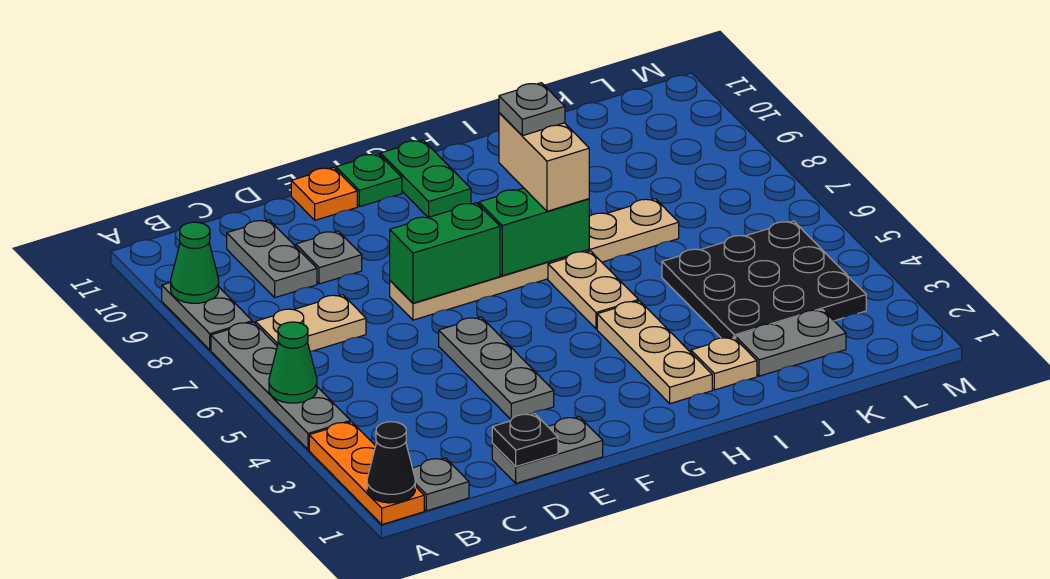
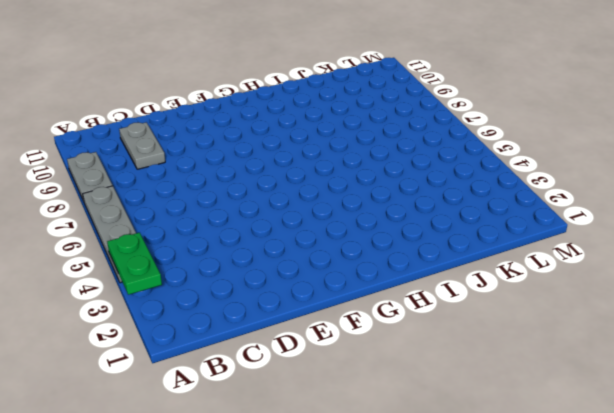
green plate A3:A4 level 2 -> green plate G10:G11 level 1
none -> orange plate A1:A3 level 1
none -> grey plate B1 level 1
none -> tan plate B7:C7 level 1

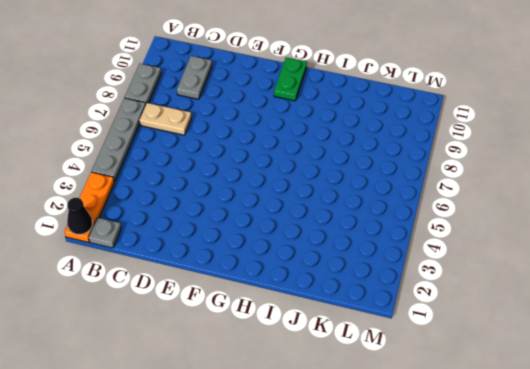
none -> grey plate D1:E1 level 1
none -> grey plate D9 level 1
none -> grey plate E3:E5 level 1

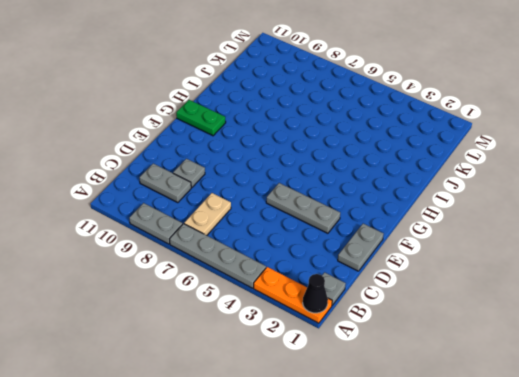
none -> tan plate E7:J7 level 1
none -> orange plate E11 level 1
none -> green plate F11 level 1

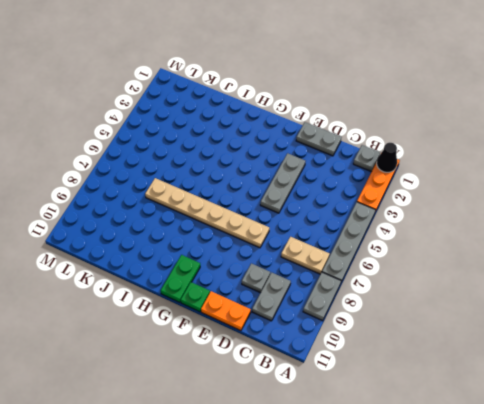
orange plate D11:E11 level 1 -> orange plate E11 level 1
none -> tan plate H2:H4 level 1
none -> tan plate H5:H6 level 1
none -> tan plate I2 level 1

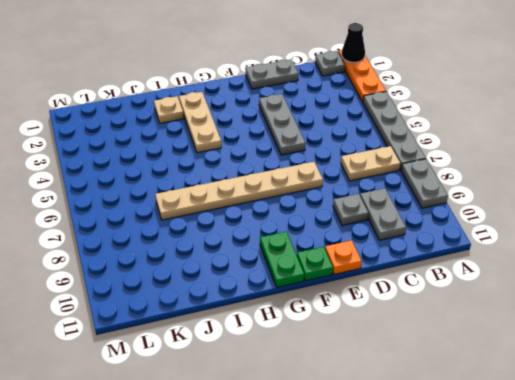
none -> tan plate H5:H6 level 1
none -> grey plate J2:K2 level 1
none -> black plate J3:L5 level 1

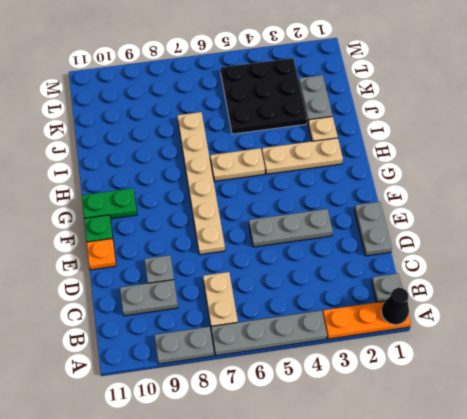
none -> green cone A5 level 2
none -> green cone A9 level 2
none -> black plate D1 level 2

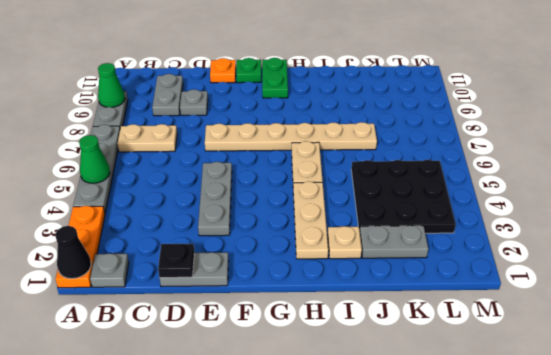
none -> green brick E7:F7 level 2
none -> green brick G7:H7 level 2
none -> tan brick H7:H8 level 3

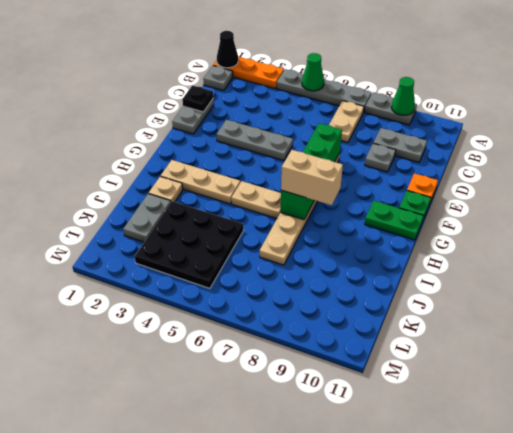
none -> grey plate H8 level 4

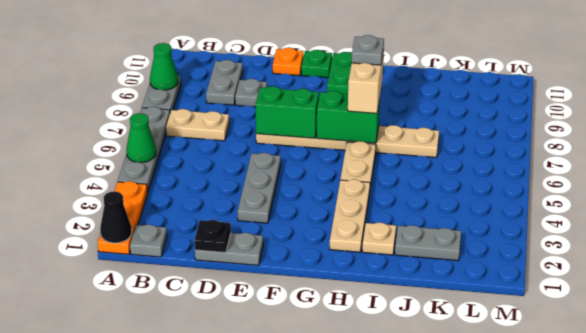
none -> black plate J3:L5 level 1

